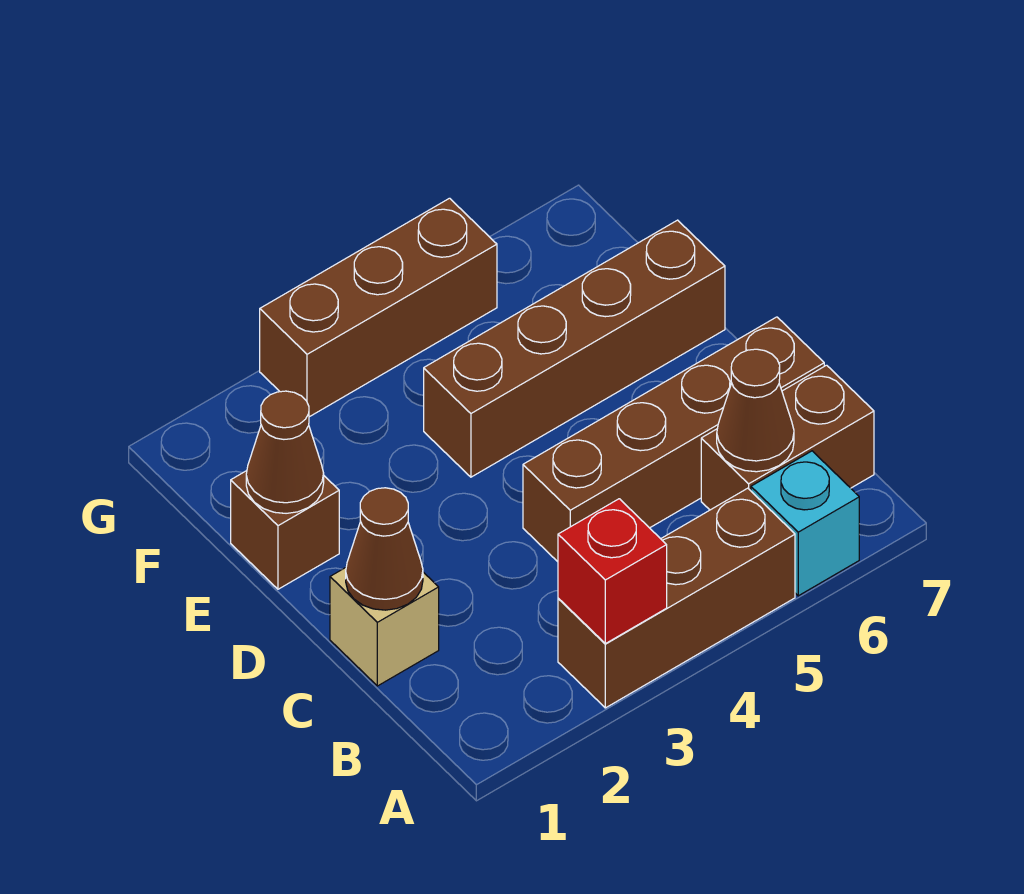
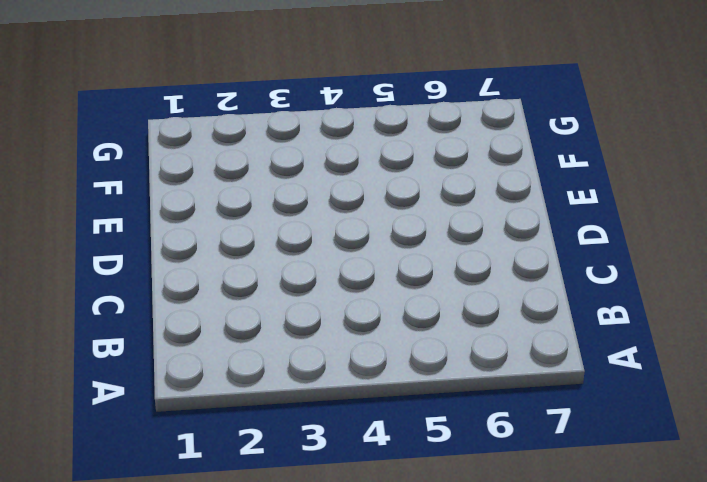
none -> brown brick A3:A5 level 1
none -> cyan brick A6 level 1
none -> brown brick B6:B7 level 1

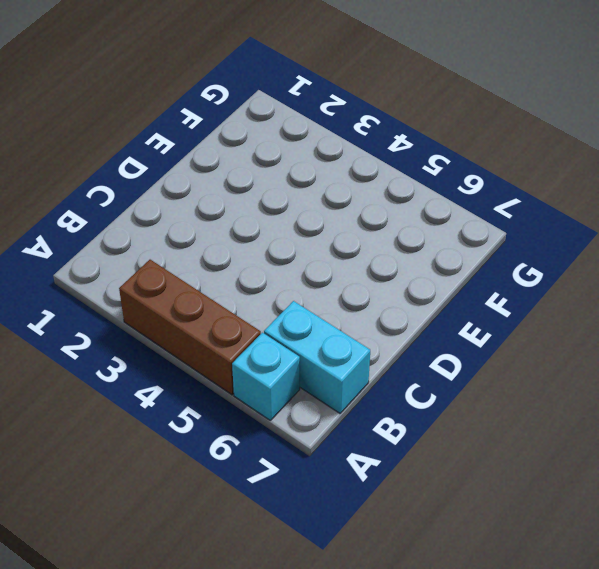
cyan brick B6:B7 level 1 -> brown brick B6:B7 level 1
none -> tan brick C1 level 1
none -> brown brick C4:C7 level 1
none -> brown brick E1 level 1

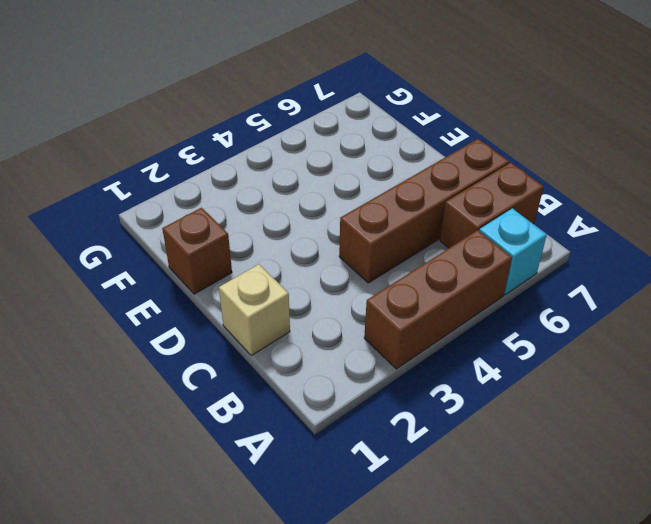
none -> brown brick E4:E7 level 1
none -> brown brick G3:G5 level 1
none -> red brick A3 level 2

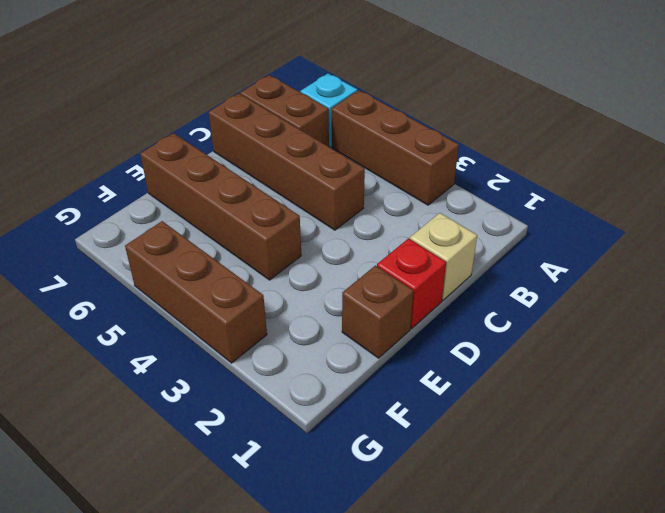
red brick D1 level 1 -> red brick A3 level 2
none -> brown cone B6 level 2
none -> brown cone C1 level 2
none -> brown cone E1 level 2

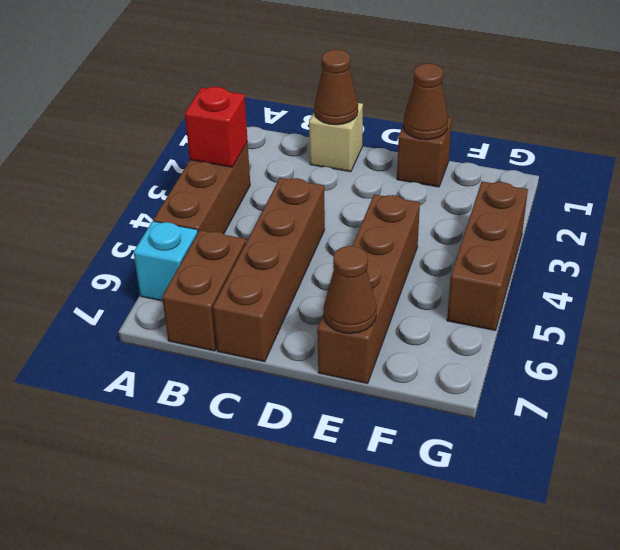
brown cone E7 level 2 -> brown cone B6 level 2

